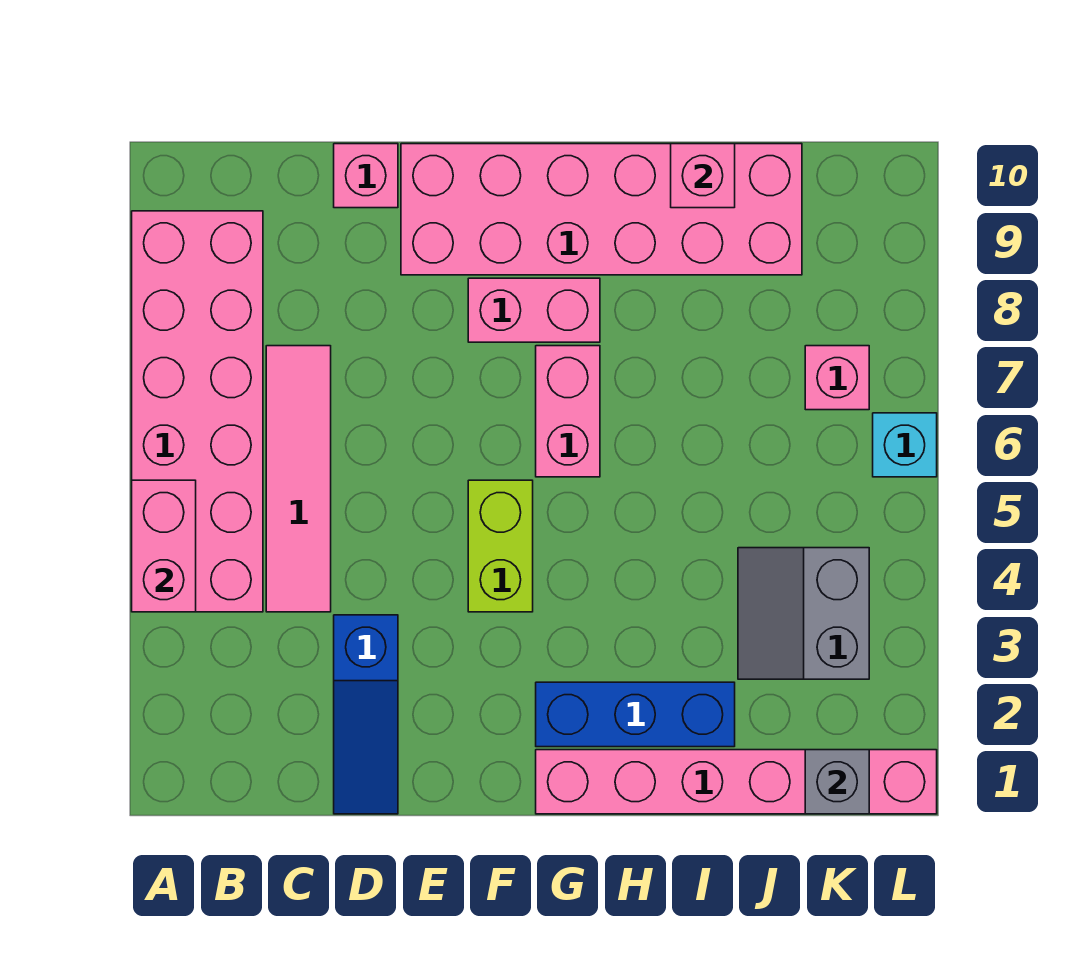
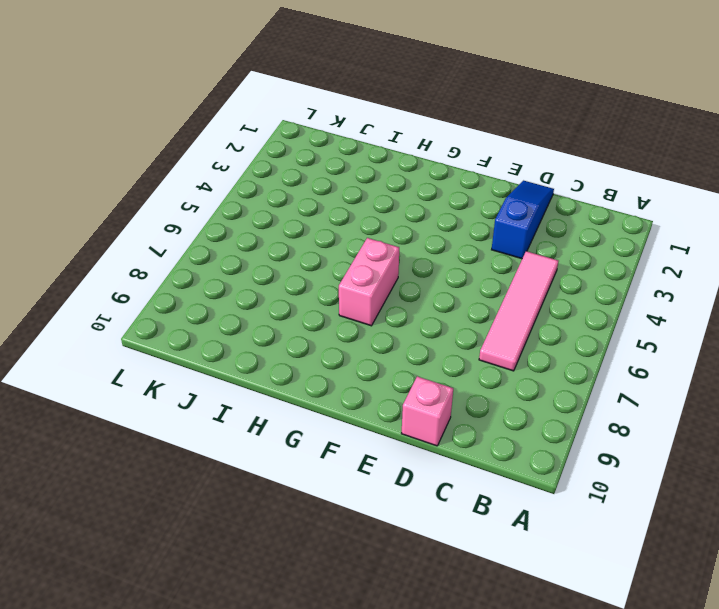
none -> pink brick A4:B9 level 1
none -> pink brick E9:J10 level 1
none -> lime brick F4:F5 level 1

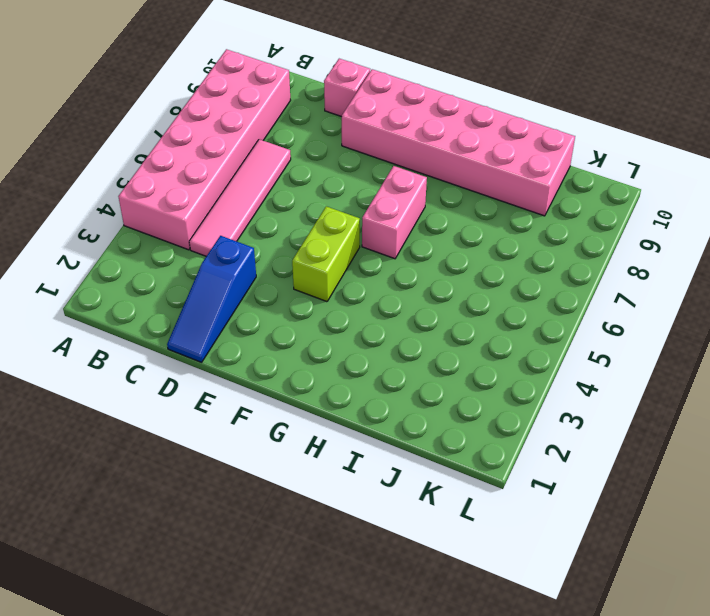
none -> pink brick F8:G8 level 1
none -> pink brick G1:L1 level 1
none -> blue brick G2:I2 level 1

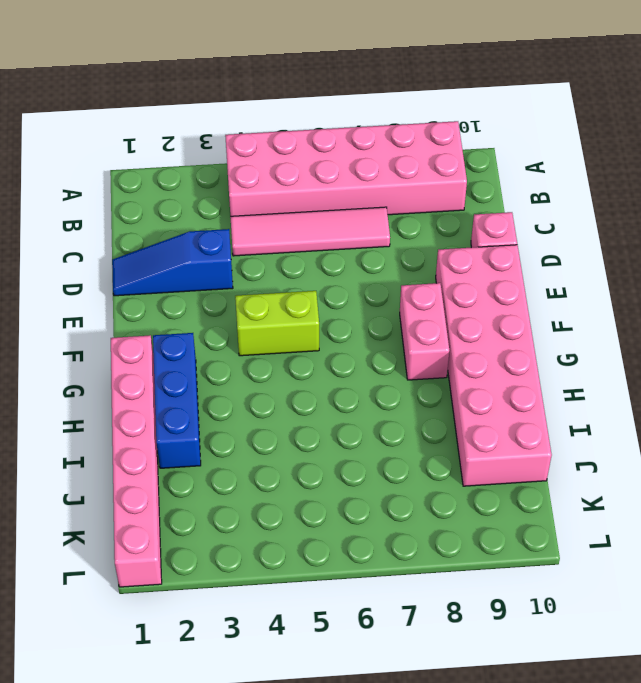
none -> pink brick G6:G7 level 1
none -> grey slope J3:K4 level 1 top K
none -> pink brick K7 level 1

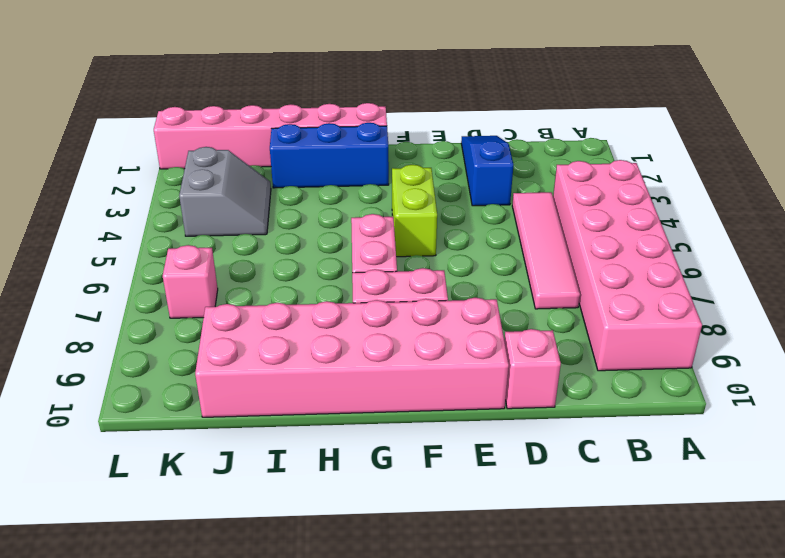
none -> cyan brick L6 level 1
none -> pink brick A4:A5 level 2
none -> pink brick I10 level 2

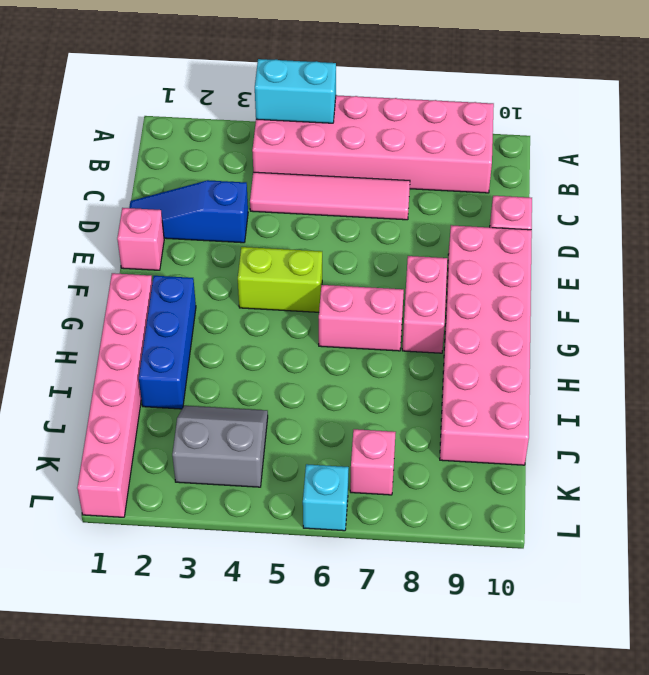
cyan brick A4:A5 level 2 -> pink brick A4:A5 level 2
pink brick E1 level 1 -> pink brick I10 level 2
none -> grey brick K1 level 2

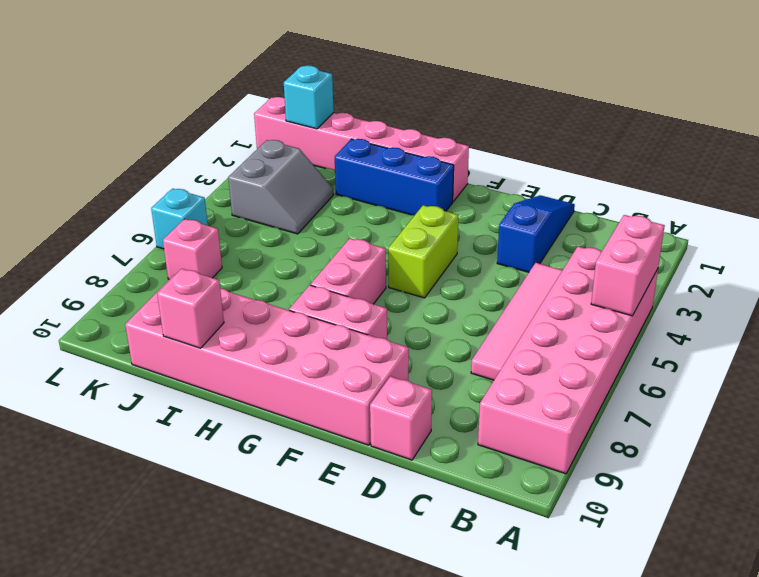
cyan brick K1 level 2 -> grey brick K1 level 2

